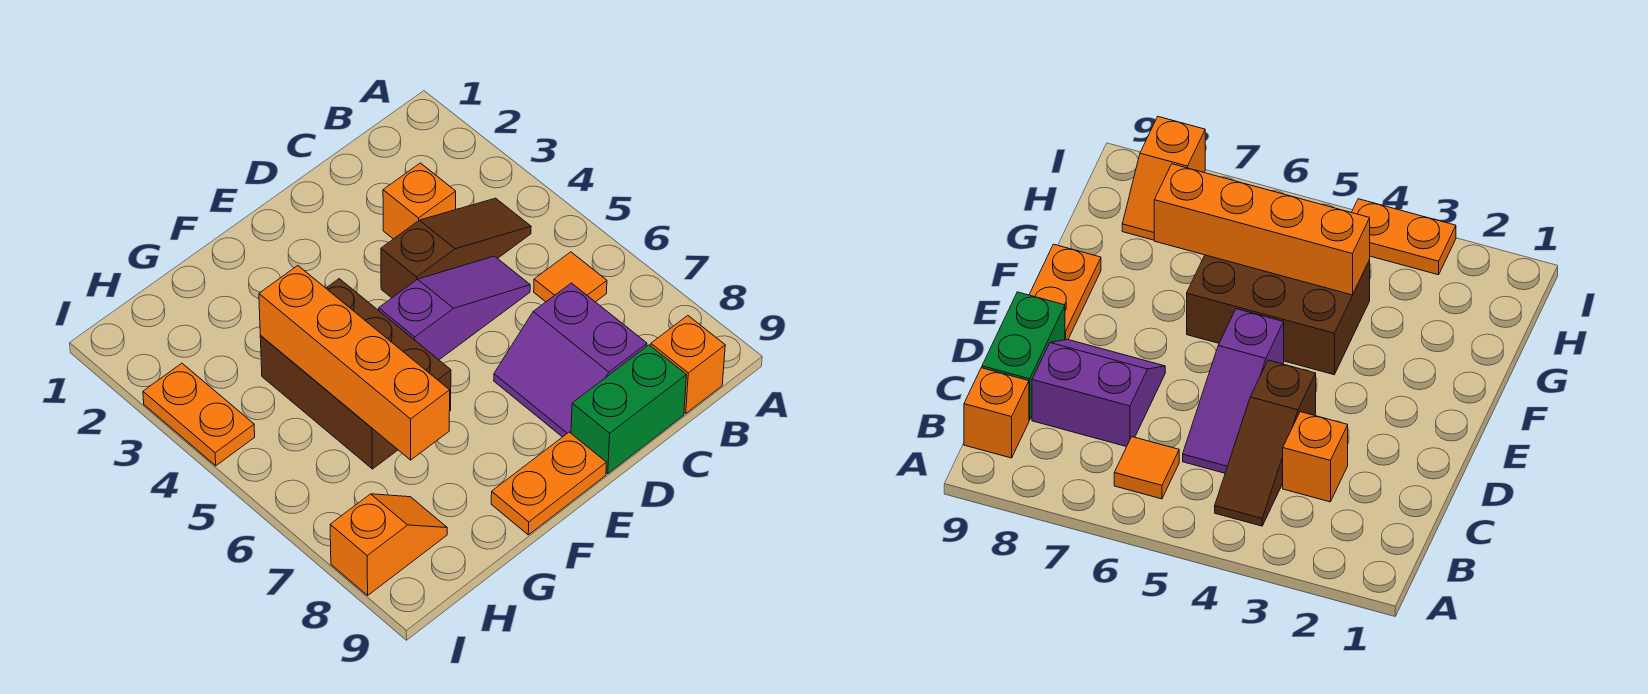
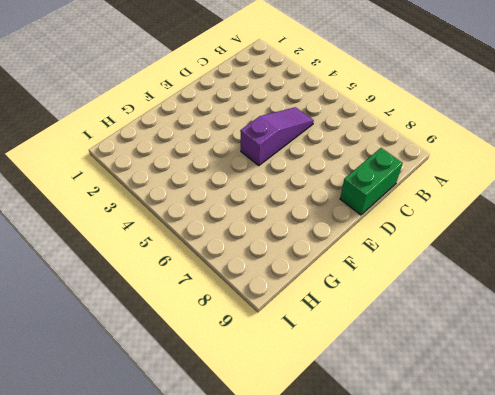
none -> brown slope B4:D4 level 1 top D
none -> orange tile B6 level 1
none -> orange brick B9 level 1

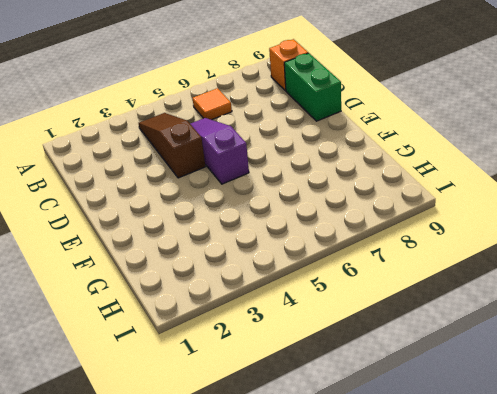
none -> orange brick C3 level 1
none -> purple slope C7:D8 level 1 top C
none -> orange plate E9:F9 level 1

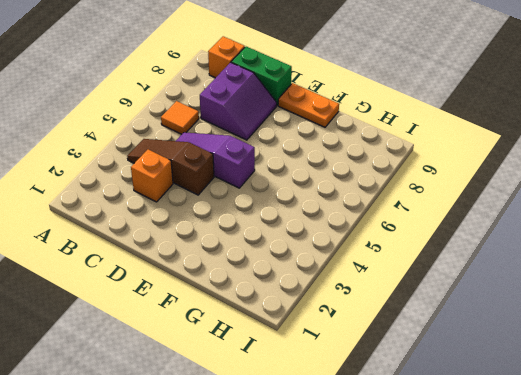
none -> brown brick F4:G6 level 1
none -> orange slope H8:I8 level 1 top I
none -> orange plate I3:I4 level 1

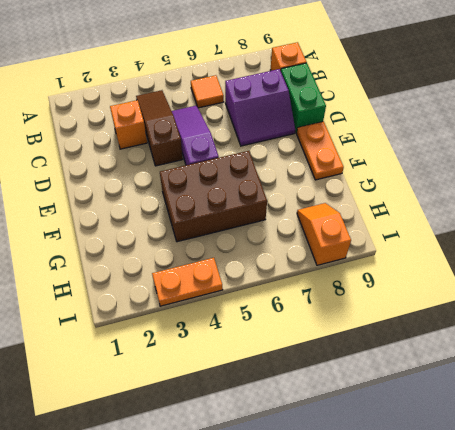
none -> orange brick G4:G7 level 2

